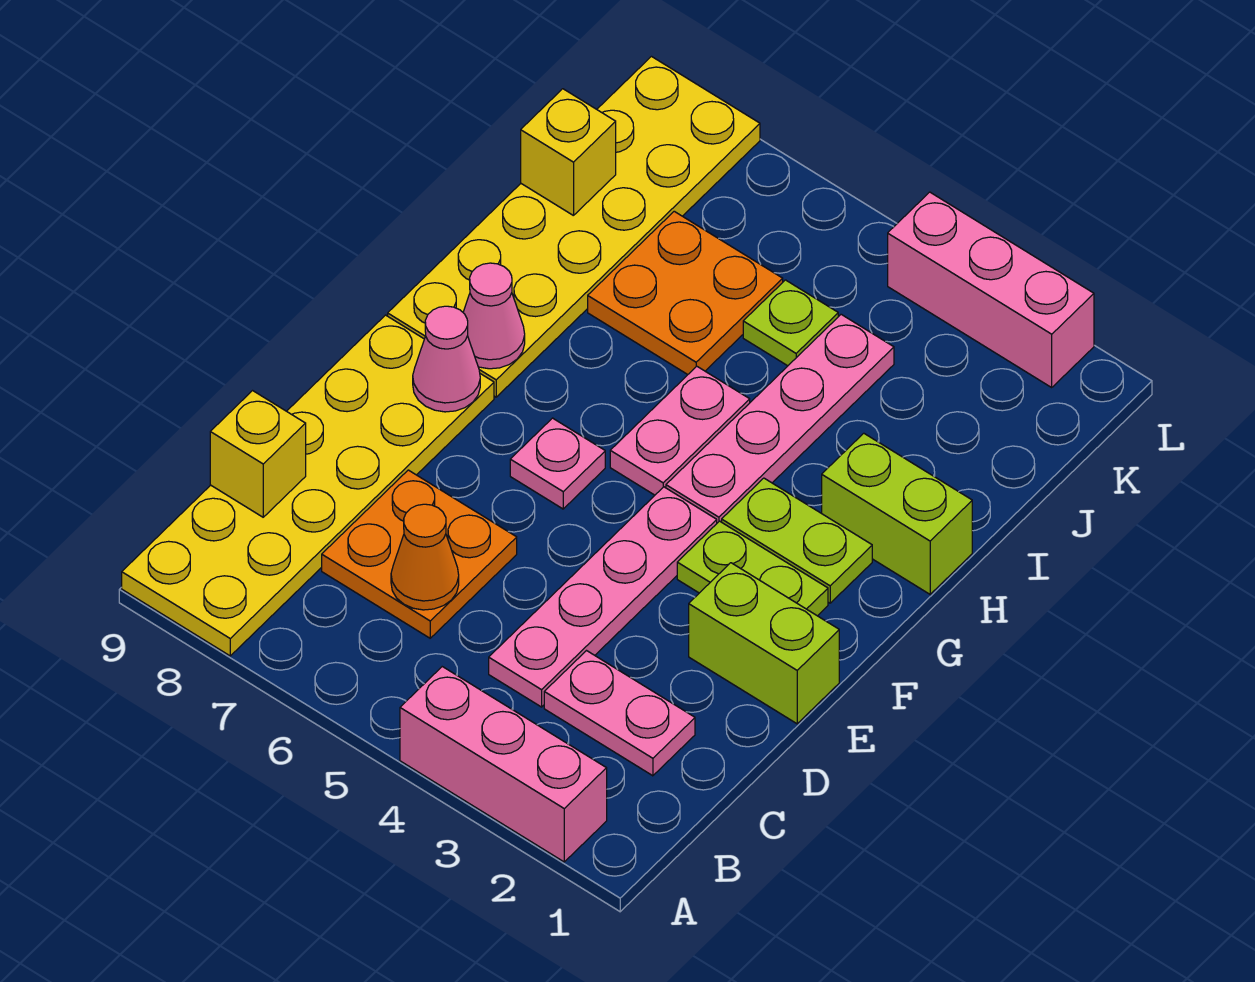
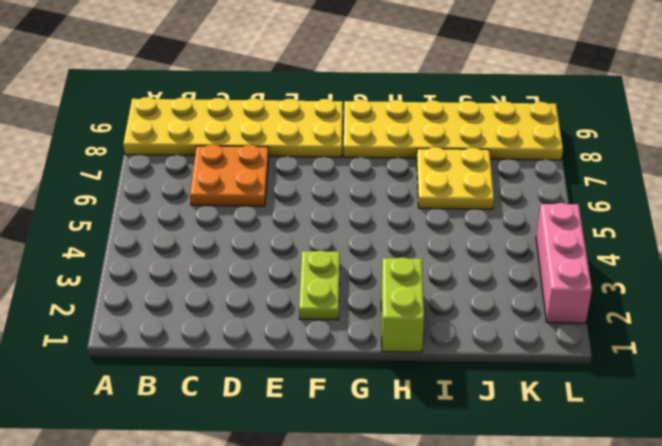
yellow plate I6:J7 level 1 -> orange plate I6:J7 level 1
none -> pink brick A2:A4 level 1
none -> pink plate C2:C3 level 1
none -> pink plate C4:F4 level 1

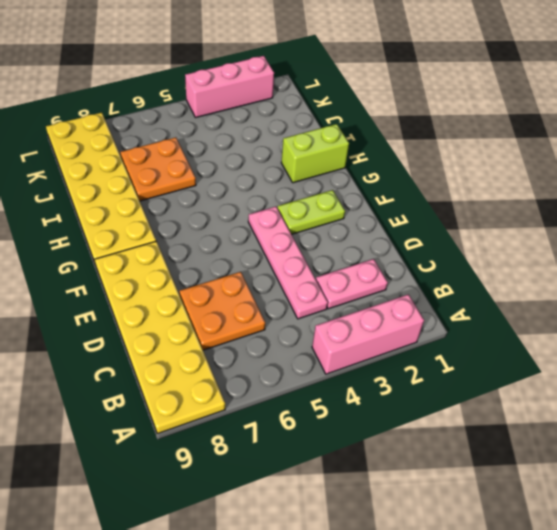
none -> lime brick E1:E2 level 1
none -> pink plate F6 level 1
none -> lime plate G2:G3 level 1

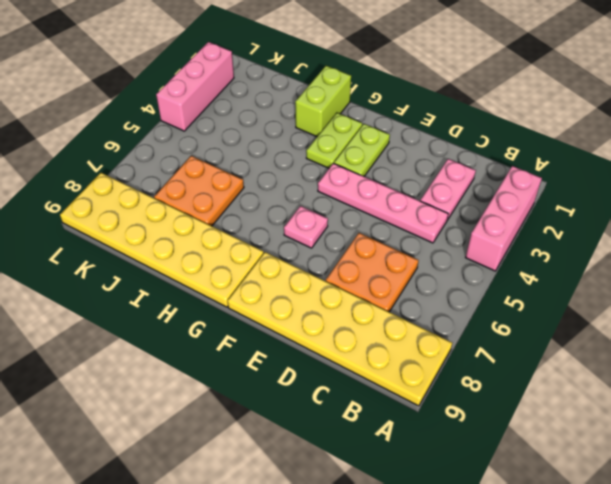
none -> lime brick E1:E2 level 1
none -> pink plate G4:J4 level 1
none -> pink plate G5:H5 level 1

